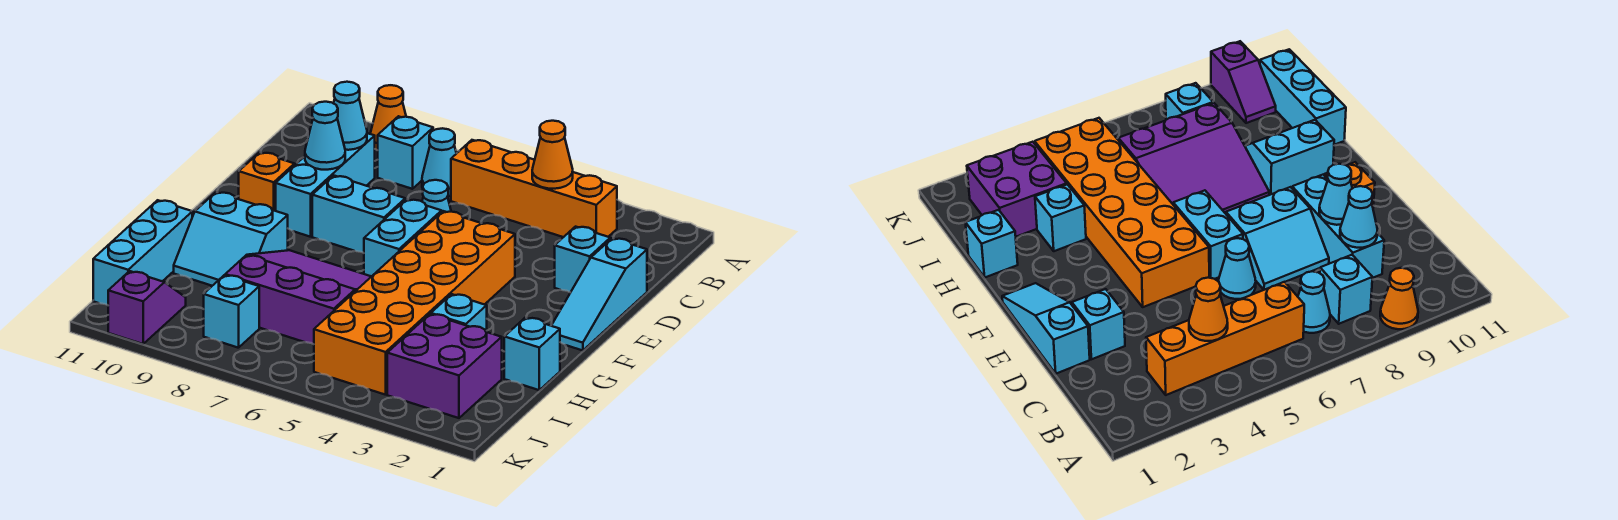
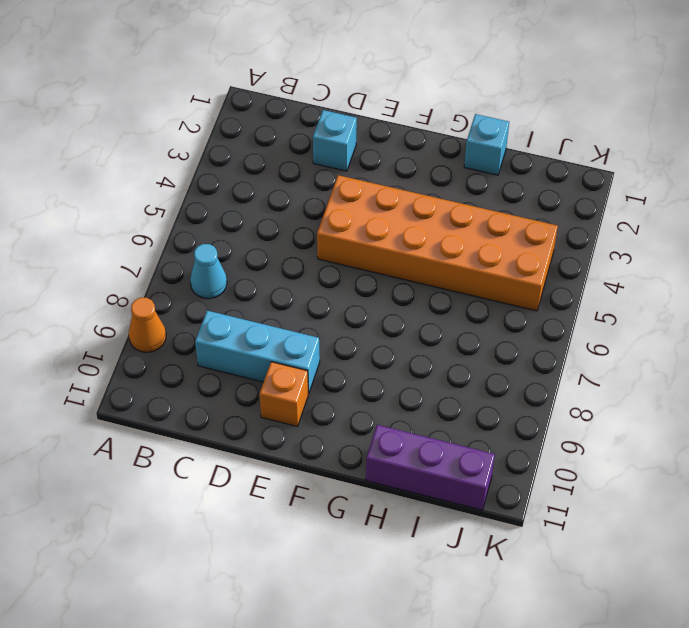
purple brick H11:J11 level 1 -> cyan brick H11:J11 level 1
none -> orange brick B3:B6 level 1
none -> cyan brick B8 level 1
none -> cyan slope D1:F1 level 1 top D

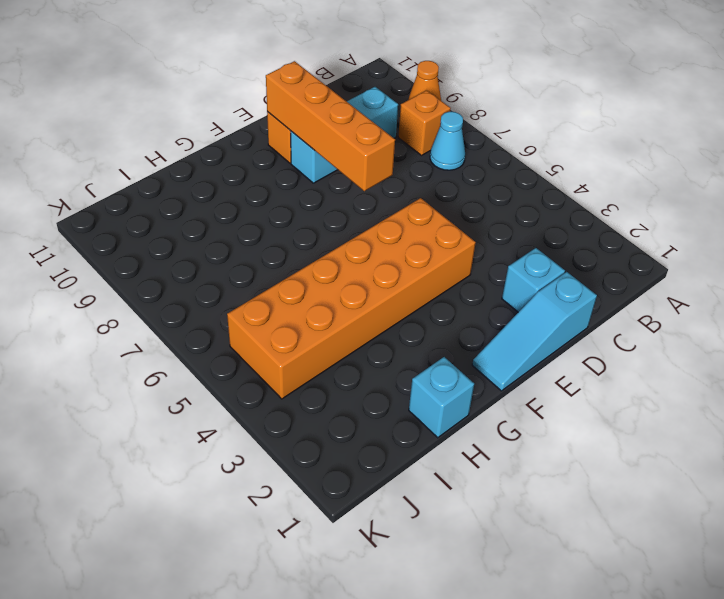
orange brick B8 level 1 -> cyan brick B8 level 1
orange brick E7:E10 level 2 -> orange brick B3:B6 level 1
none -> cyan cone D6 level 1
none -> cyan slope D7:E8 level 1 top E
none -> cyan brick E6:F6 level 1

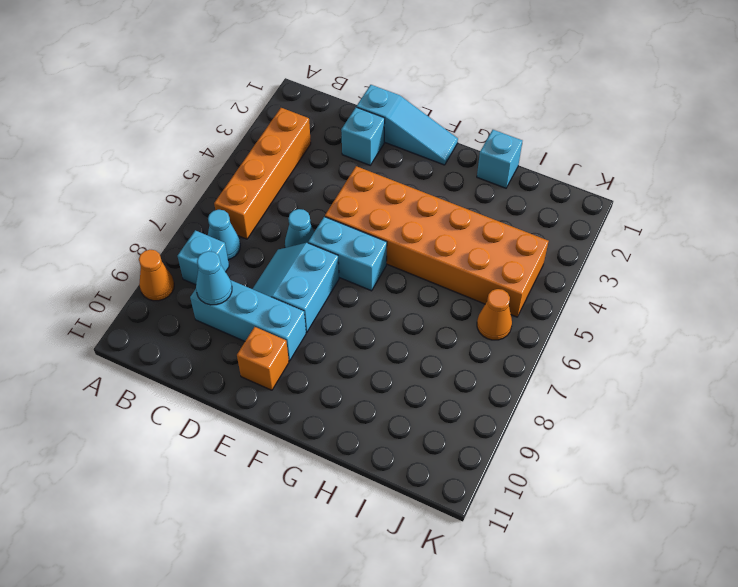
orange cone J6 level 1 -> orange cone B4 level 2
none -> purple slope G6:I8 level 1 top I
none -> cyan slope G9:H10 level 1 top G
none -> cyan brick H3 level 1

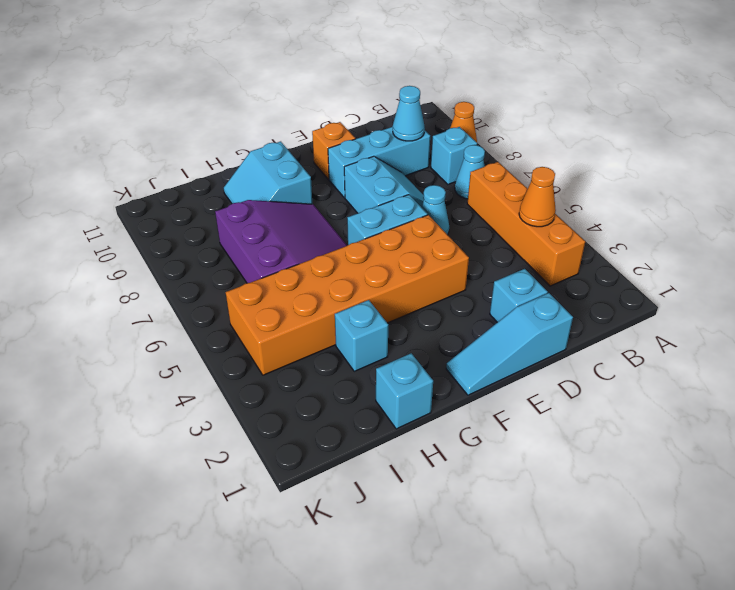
none -> cyan brick H11:J11 level 1
none -> purple brick I2:J3 level 1
none -> cyan brick J8 level 1

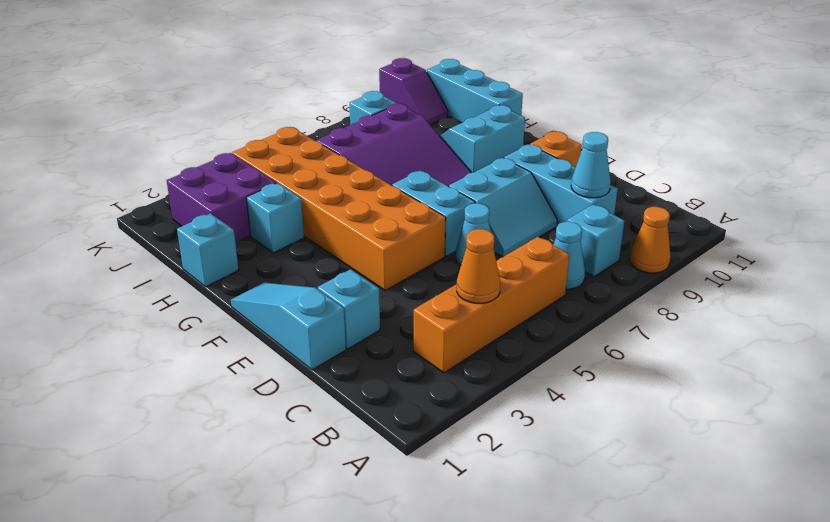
none -> cyan cone D9 level 2

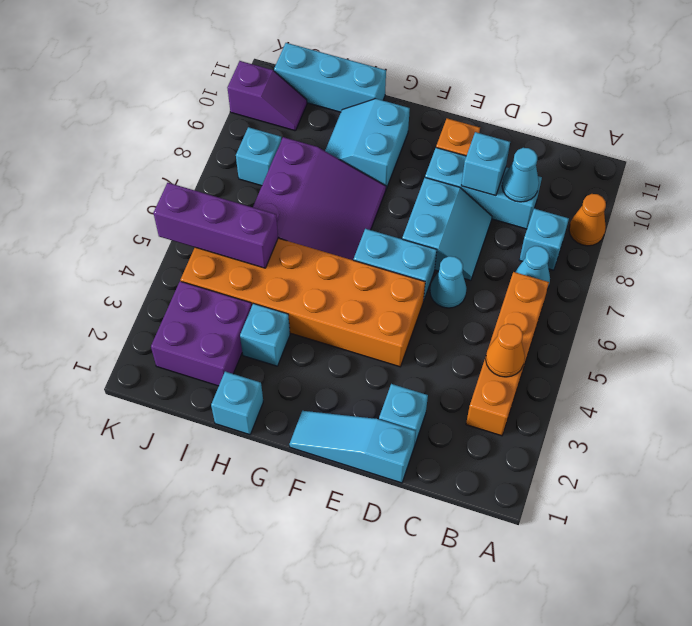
cyan brick D9 level 2 -> cyan cone D9 level 2
purple brick I5:K5 level 2 -> none

